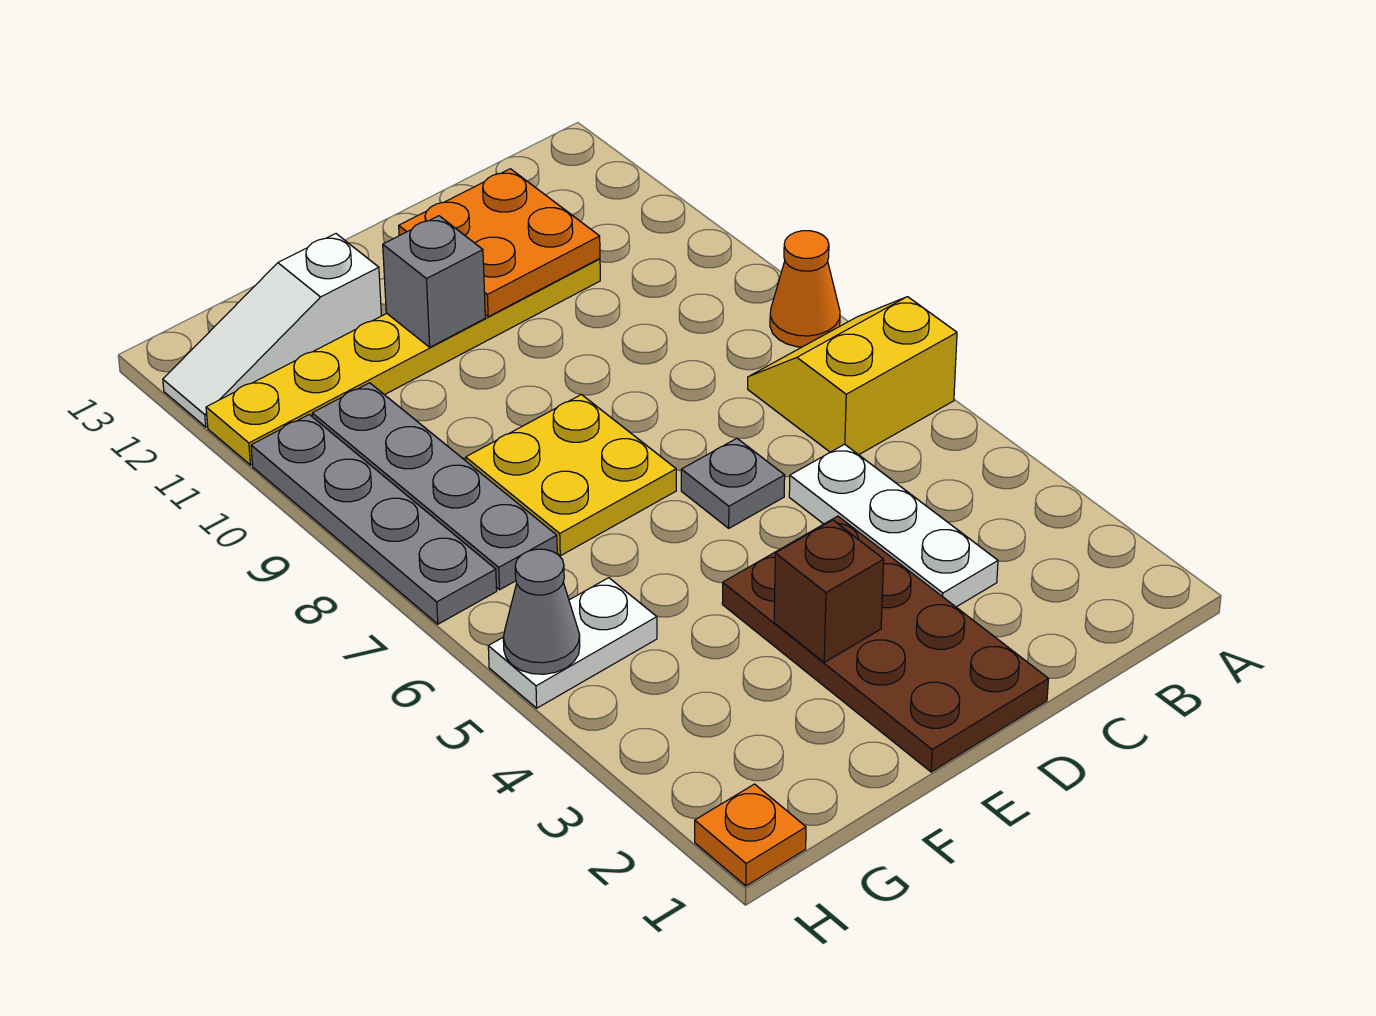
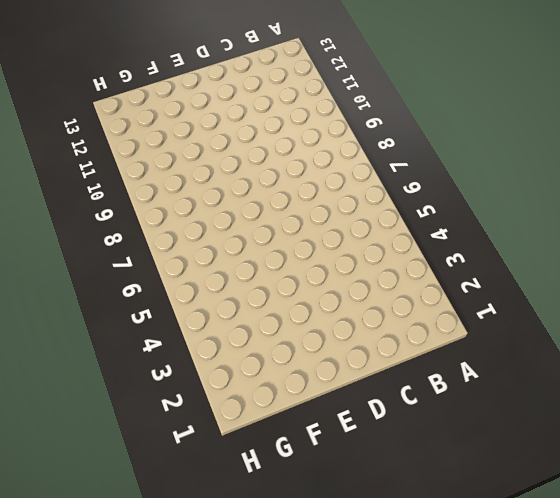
none -> yellow slope A6:B7 level 1 top 6
none -> orange cone A8 level 1
none -> white plate C3:C5 level 1

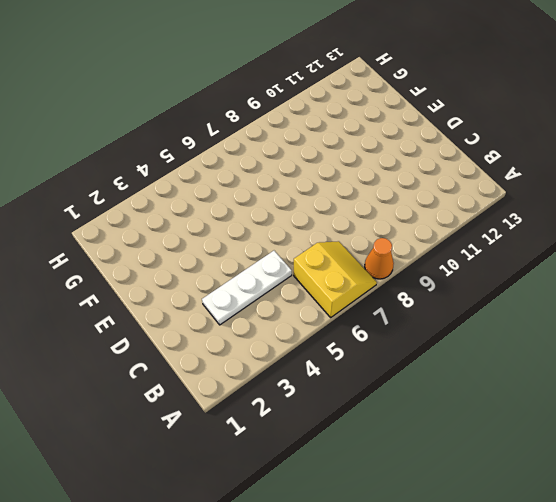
none -> yellow plate C11:H11 level 1
none -> brown plate D1:E4 level 1
none -> grey plate D6 level 1

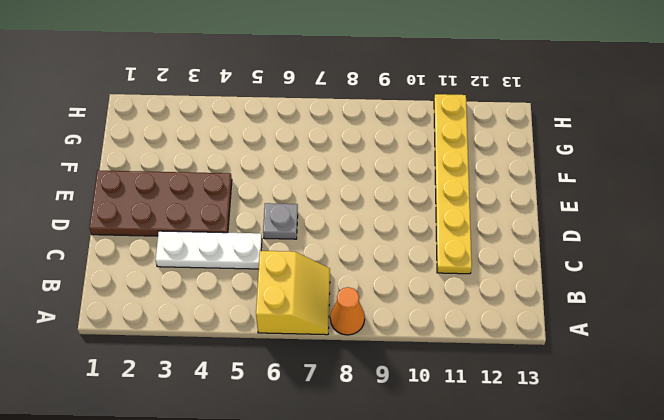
none -> yellow plate E7:F8 level 1
none -> white slope F12:H12 level 1 top F
none -> white plate G5:H5 level 1

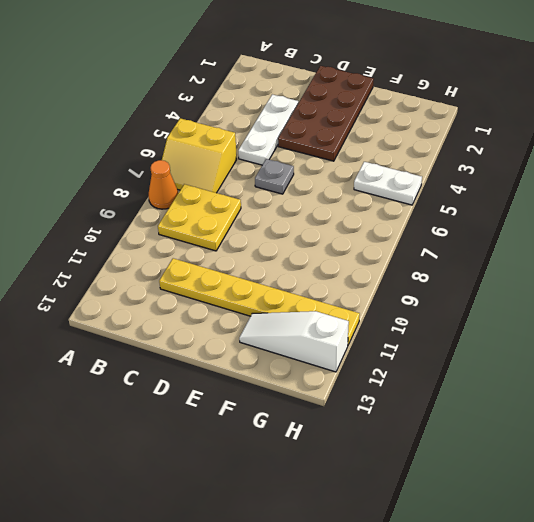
yellow plate B8:C9 level 1 -> yellow plate E7:F8 level 1
white slope F12:H12 level 1 top H -> white slope F12:H12 level 1 top F
none -> grey plate G7:G10 level 1
none -> orange plate H1 level 1
none -> grey plate H7:H10 level 1

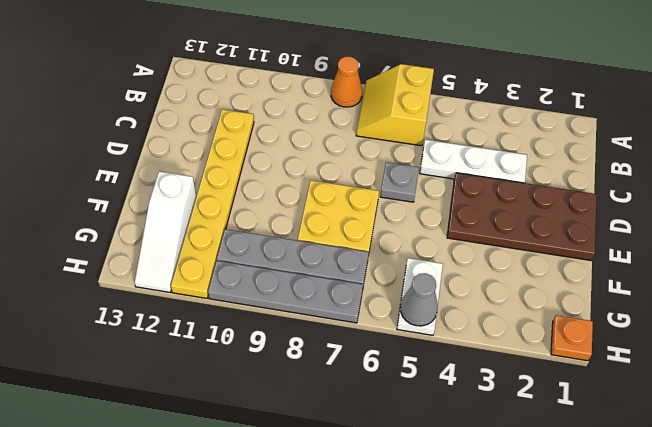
none -> orange plate C11:D12 level 2
none -> brown brick E3 level 2
none -> grey brick E11 level 2

